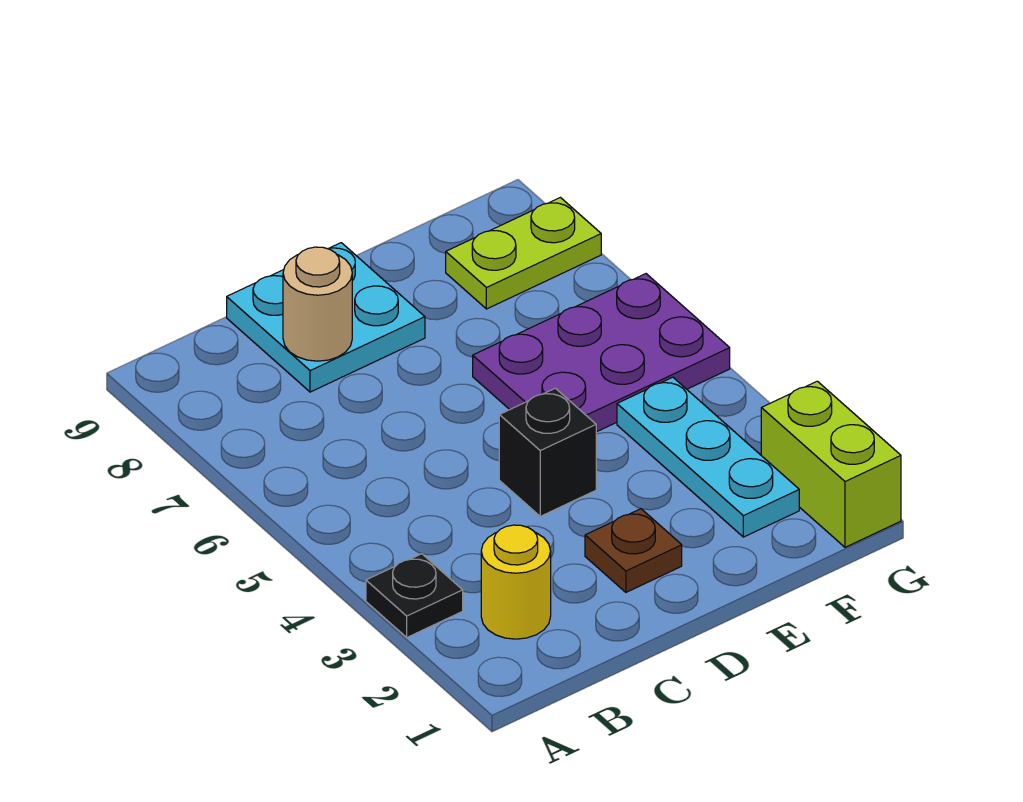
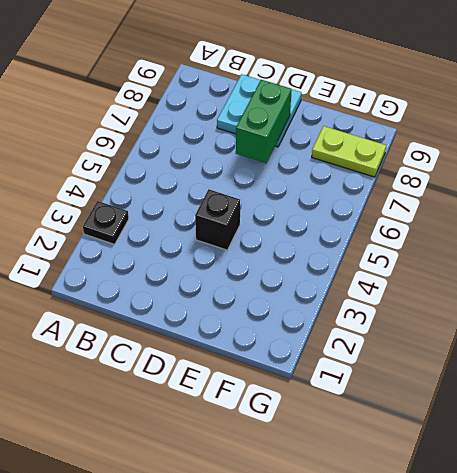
green brick D7:D8 level 2 -> none
none -> yellow round brick B2 level 1
none -> brown plate D2 level 1

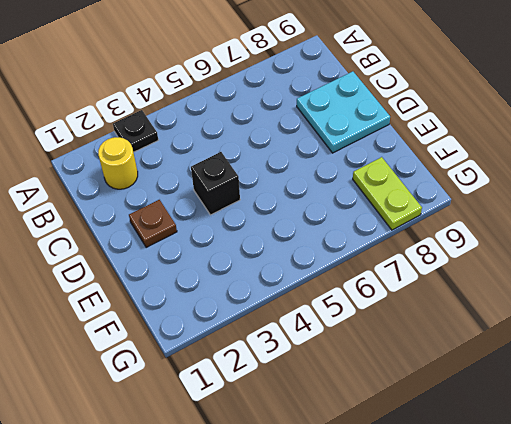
none -> purple plate E5:G6 level 1
none -> cyan plate F2:F4 level 1

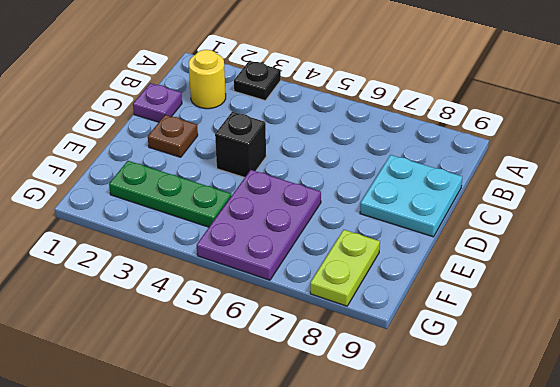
purple plate C1 level 1 -> none
green plate F2:F4 level 1 -> cyan plate F2:F4 level 1
none -> lime brick G1:G2 level 1
none -> tan round brick C8 level 2

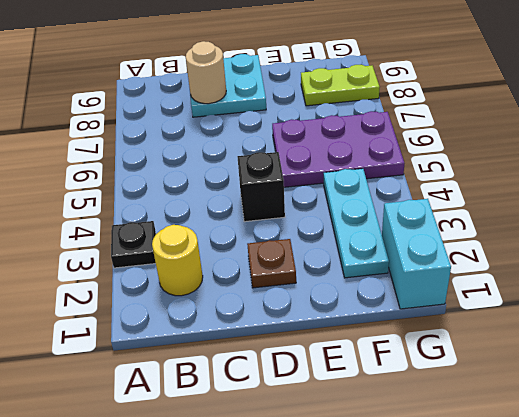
cyan brick G1:G2 level 1 -> lime brick G1:G2 level 1

